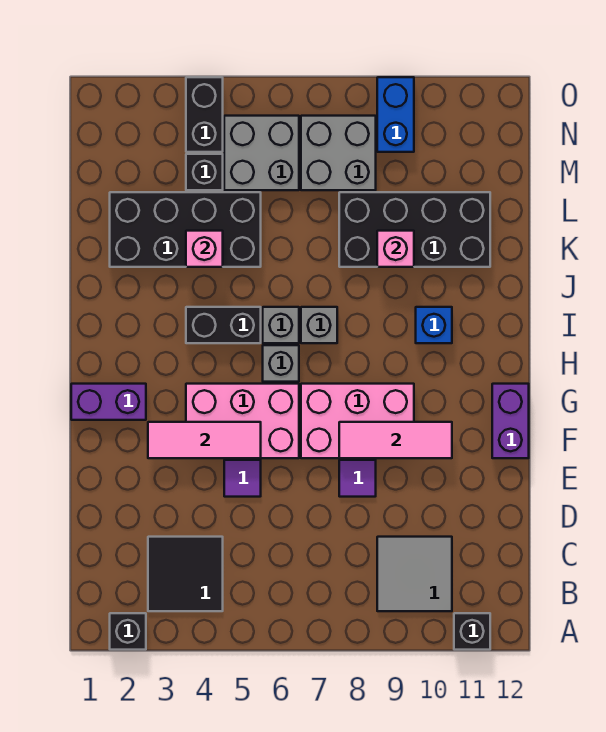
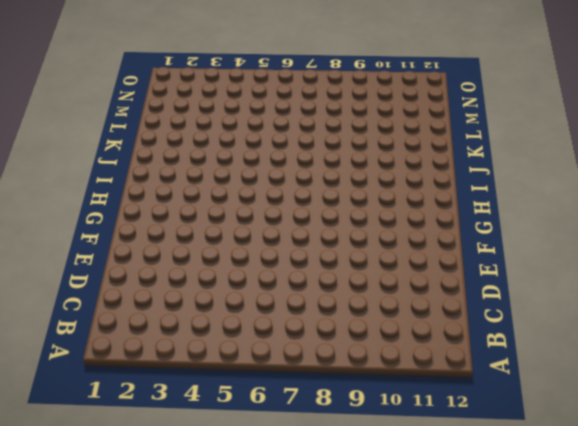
none -> black brick A2 level 1
none -> black brick A11 level 1
none -> black tile B3:C4 level 1

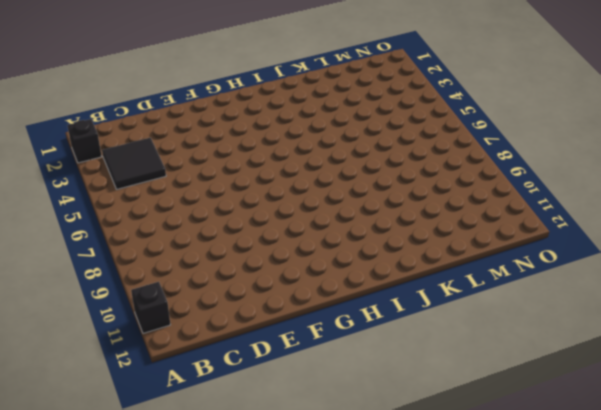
none -> grey tile B9:C10 level 1
none -> purple tile E5 level 1
none -> purple tile E8 level 1

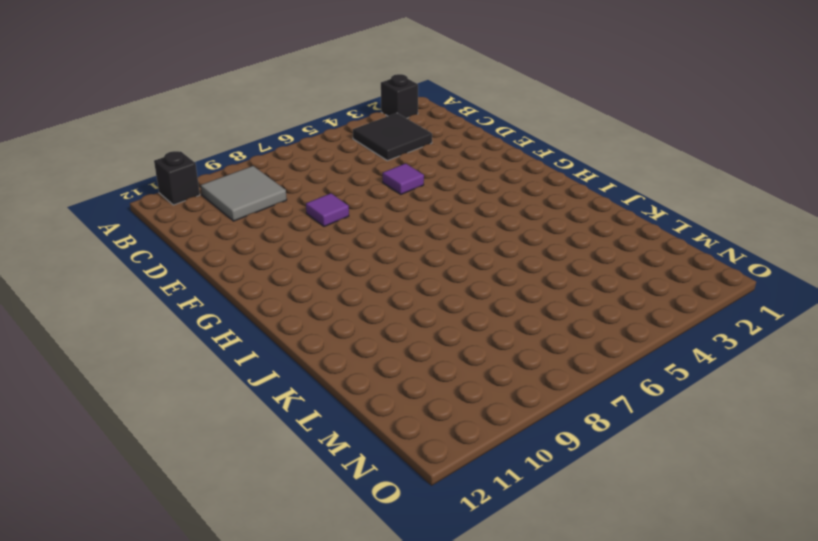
none -> pink brick F4:G6 level 1
none -> pink brick F7:G9 level 1
none -> purple brick F12:G12 level 1

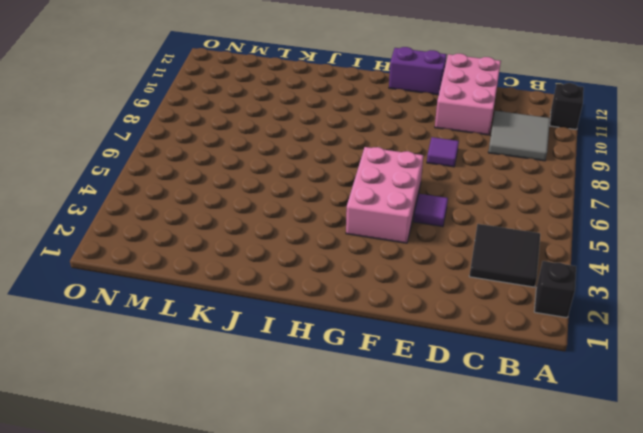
pink brick D10:E12 level 1 -> pink brick F7:G9 level 1
none -> purple brick G1:G2 level 1
none -> grey brick H6 level 1
none -> black brick I4:I5 level 1

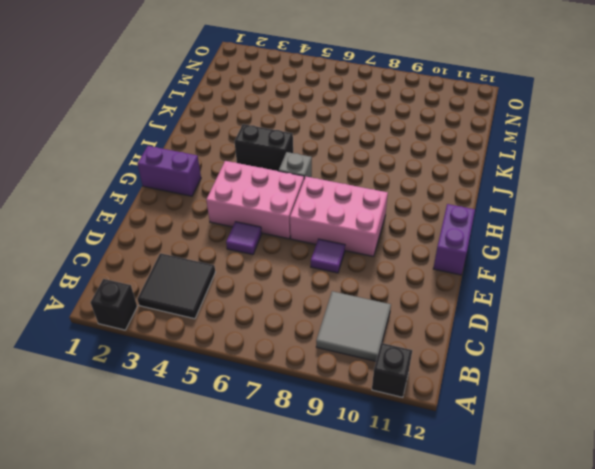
none -> grey brick I6 level 1
none -> grey brick I7 level 1
none -> blue brick I10 level 1

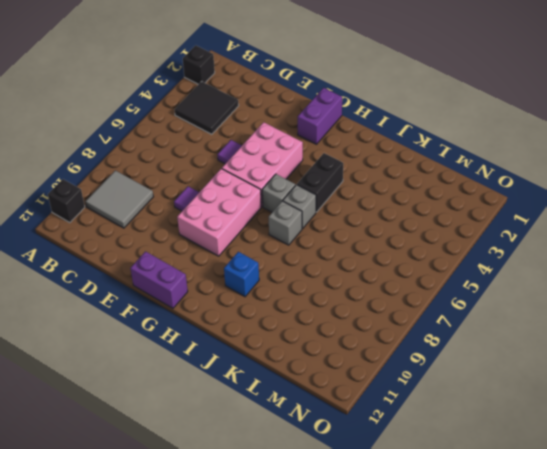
none -> black brick K2:L5 level 1
none -> black brick K8:L11 level 1
none -> black brick M4 level 1

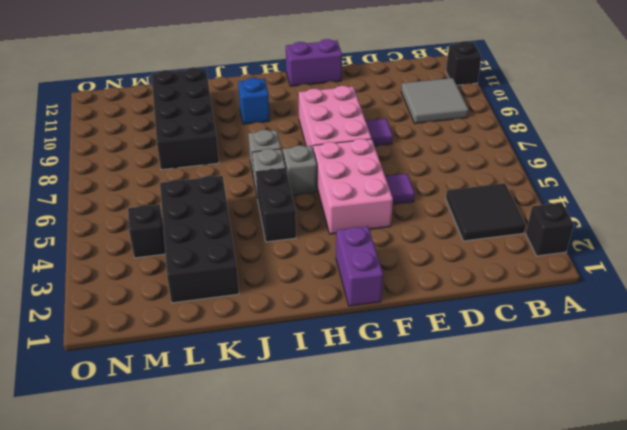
none -> grey brick M5:N6 level 1
none -> grey brick M7:N8 level 1
none -> black brick N4:O4 level 1

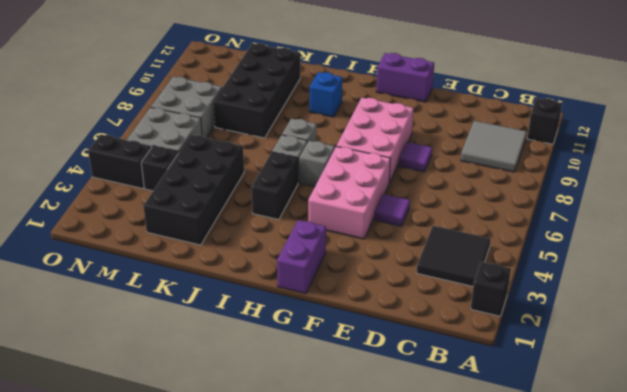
none -> blue brick N9:O9 level 1
none -> pink tile F3:F5 level 2
none -> pink tile F8:F10 level 2

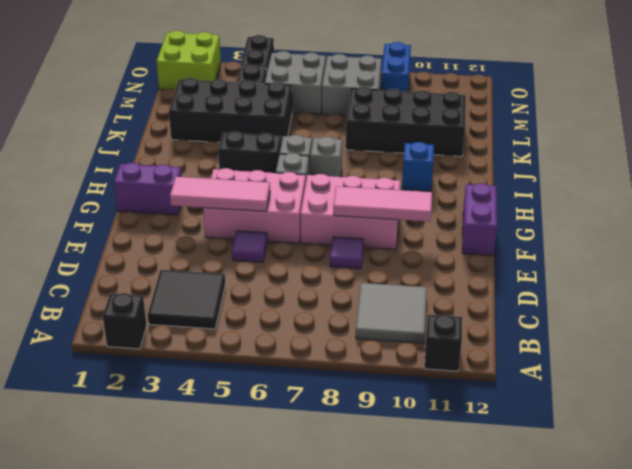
lime brick N1:O2 level 1 -> none
none -> pink brick K4 level 2
none -> pink brick K9 level 2

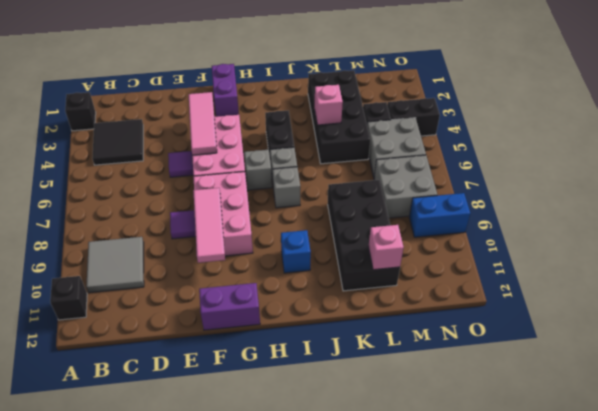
pink brick L11 level 2 -> pink brick K9 level 2

